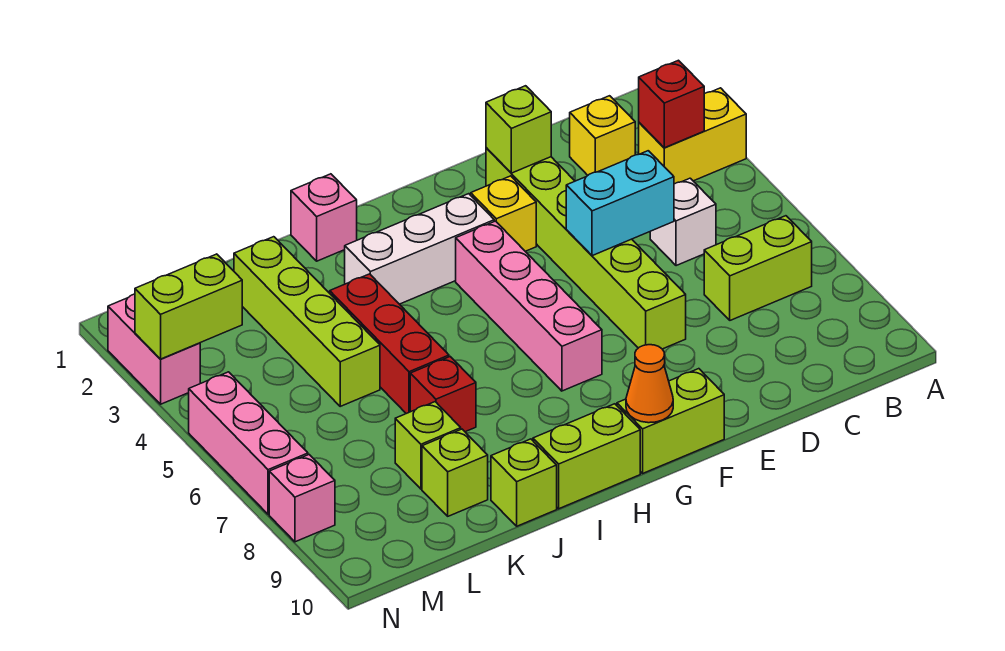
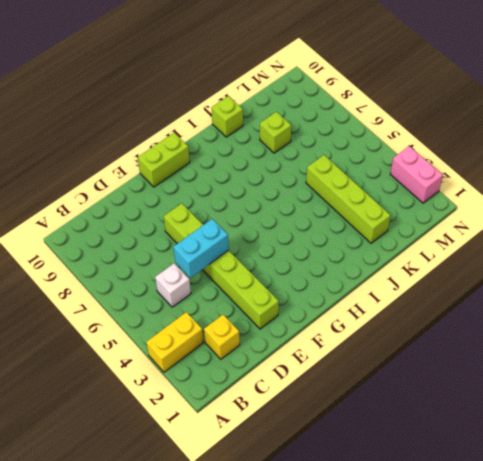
none -> lime brick B7:C7 level 1
none -> yellow brick F3 level 1
none -> white brick G3:I3 level 1

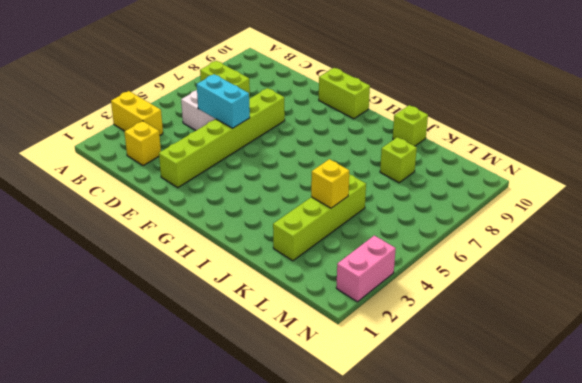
yellow brick K4 level 2 -> yellow brick F3 level 1
none -> white brick G3:I3 level 1
none -> pink brick G4:G7 level 1
none -> lime brick H10:I10 level 1

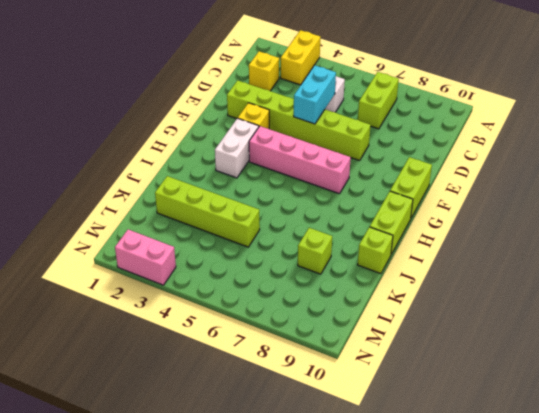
white brick G3:H3 level 1 -> white brick G3:I3 level 1
none -> pink brick I1 level 1
none -> red brick J4:J6 level 1
none -> red brick J7 level 1

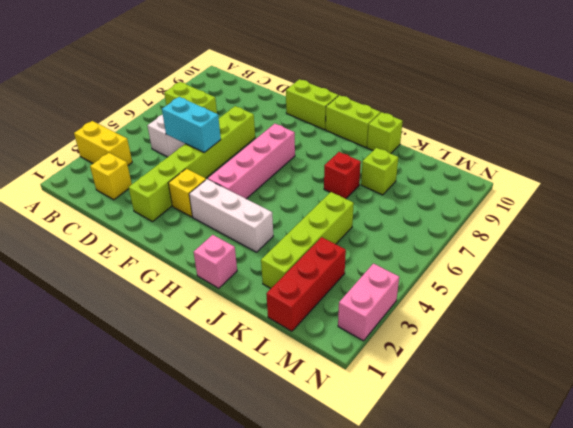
red brick L1:L3 level 1 -> red brick J4:J6 level 1
none -> lime brick K9 level 1
none -> pink brick N5:N7 level 1
none -> pink brick N8 level 1

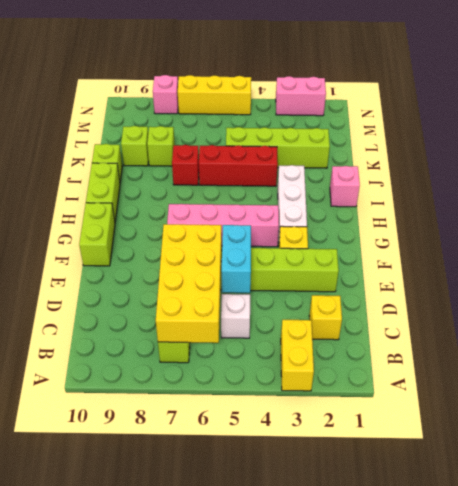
yellow brick B6:E7 level 2 -> none
yellow brick N5:N7 level 1 -> pink brick N5:N7 level 1
none -> red brick B3 level 2
none -> lime brick E2 level 2
none -> orange cone G10 level 2

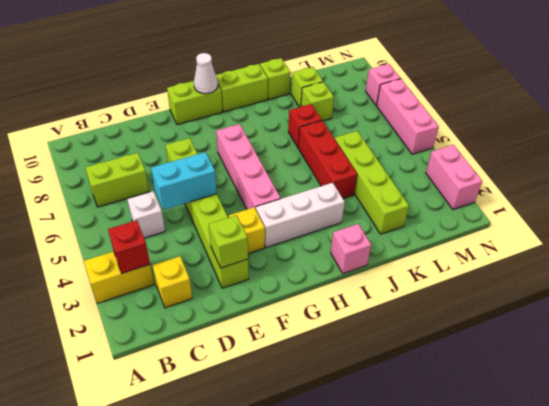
white cone G10 level 2 -> orange cone G10 level 2
none -> lime brick M3:N3 level 2

